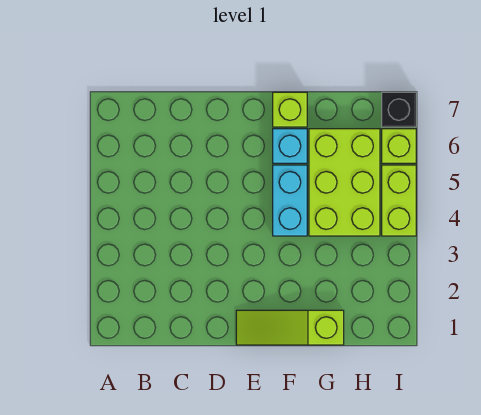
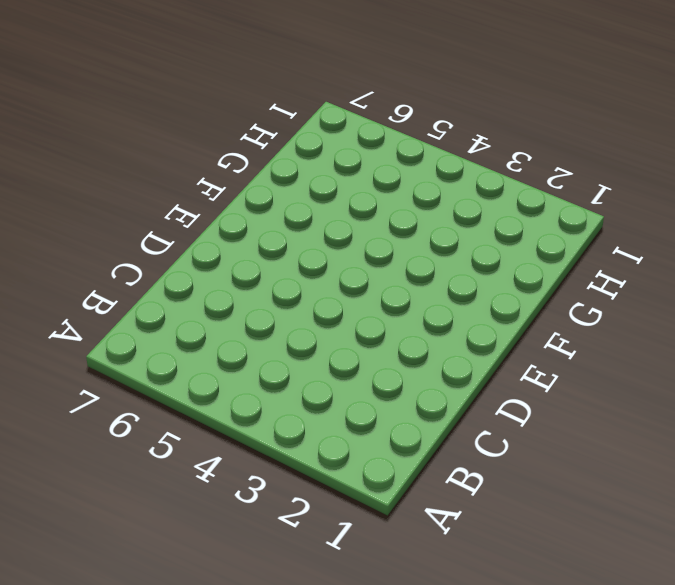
none -> lime slope E1:G1 level 1 top G
none -> cyan brick F4:F5 level 1

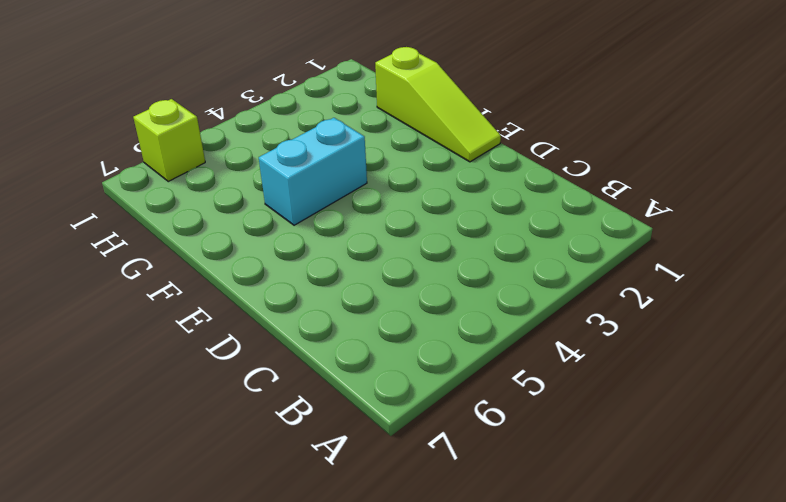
none -> cyan brick F6 level 1
none -> lime brick F7 level 1

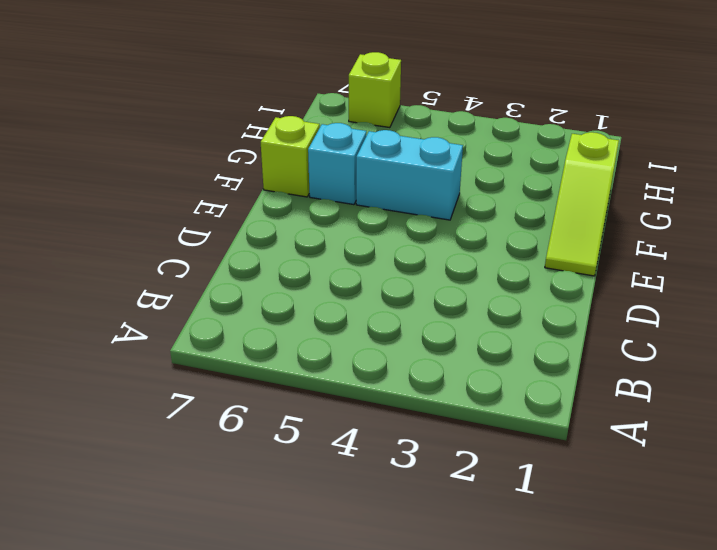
none -> lime brick G4:H6 level 1
none -> lime brick I4:I5 level 1

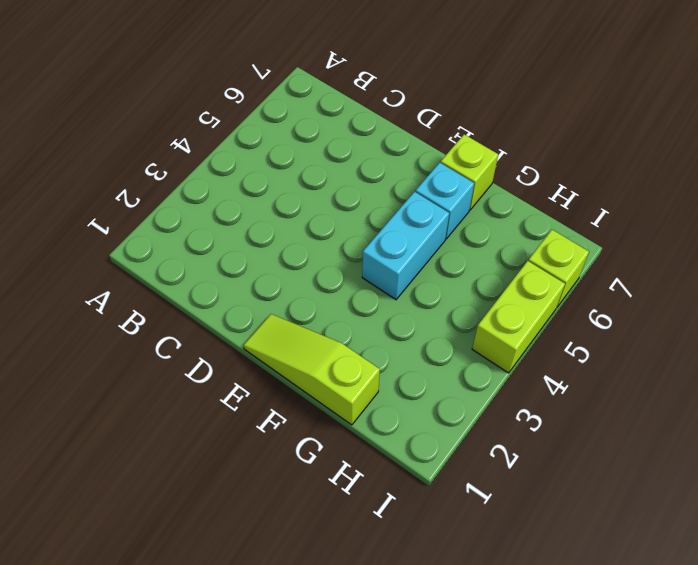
none -> lime brick G4:H6 level 1
none -> black brick I7 level 1

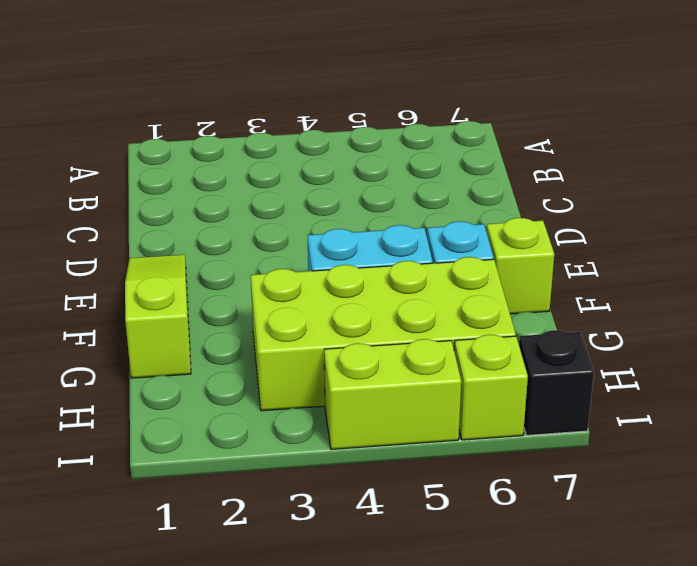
lime brick G3:H6 level 1 -> lime brick G4:H6 level 1

